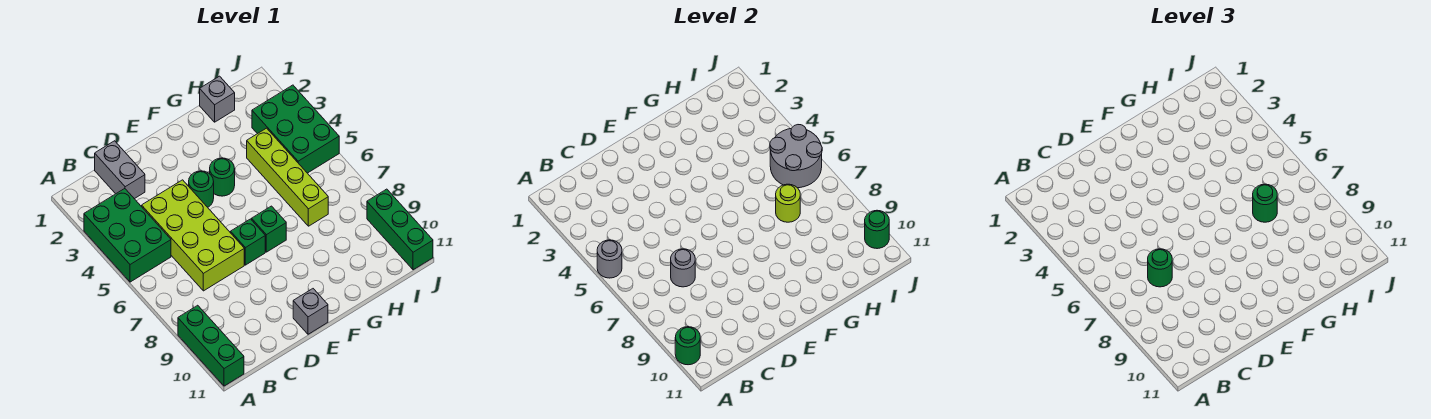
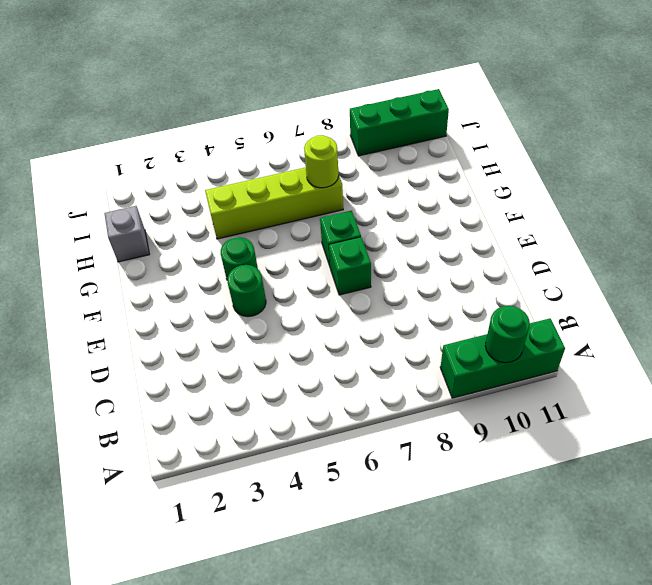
none -> green brick A3:B5 level 1
none -> grey brick C1:C2 level 1
none -> lime brick C4:D7 level 1

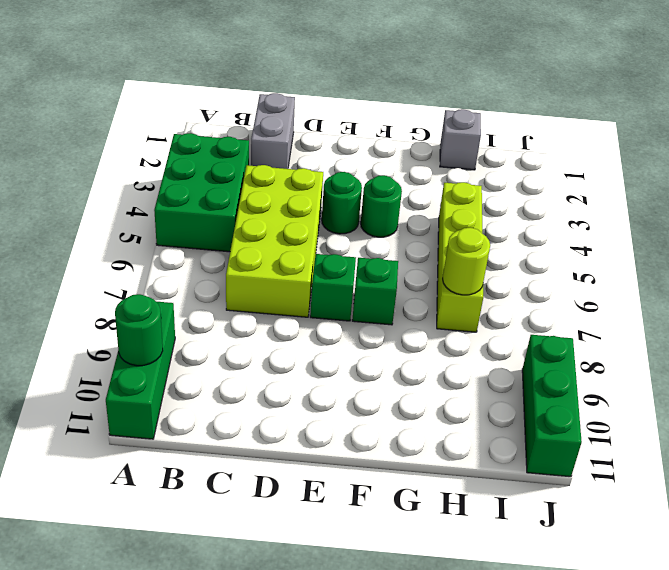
none -> grey brick E11 level 1
none -> green brick I3:J5 level 1
none -> grey round brick A5 level 2

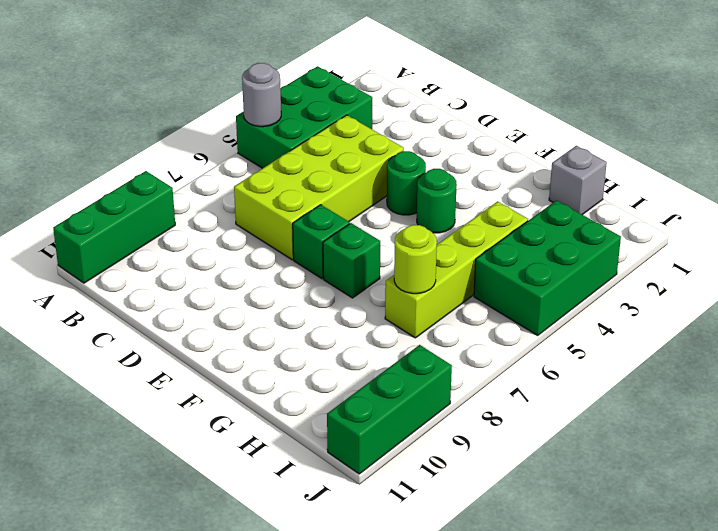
none -> grey brick C1:C2 level 1
none -> grey brick E11 level 1
none -> green round brick A10 level 2

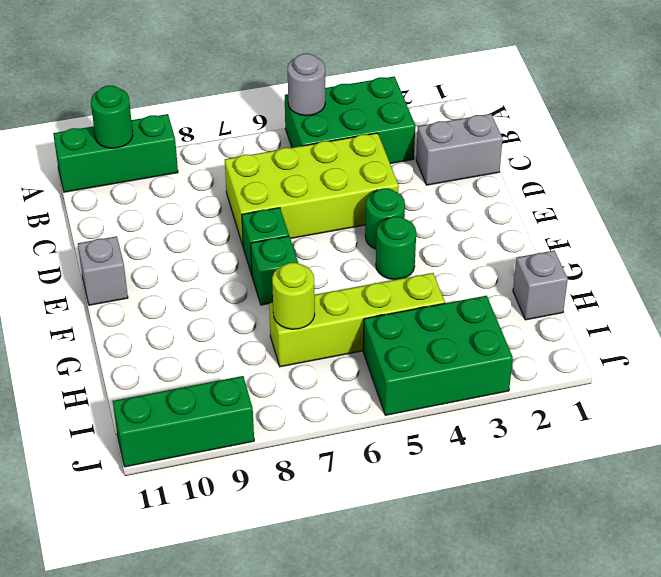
none -> grey round brick C7 level 2
none -> grey round brick I5:J6 level 2
none -> green round brick J10 level 2

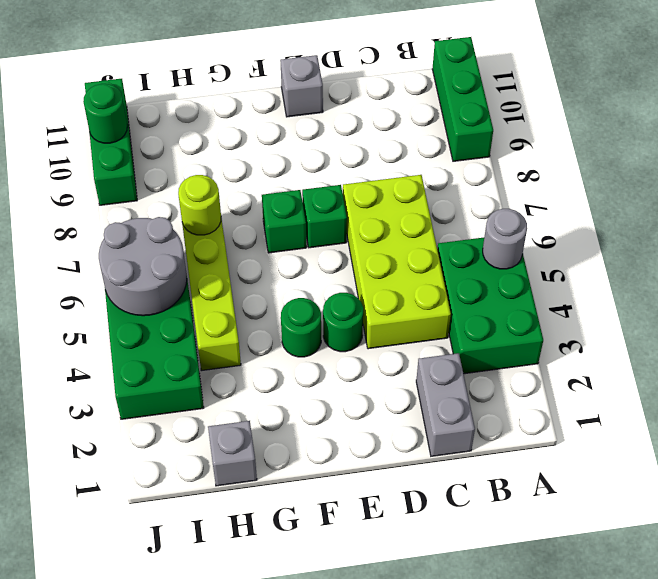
none -> green round brick A10 level 2
none -> grey round brick C7 level 2
none -> green round brick C7 level 3

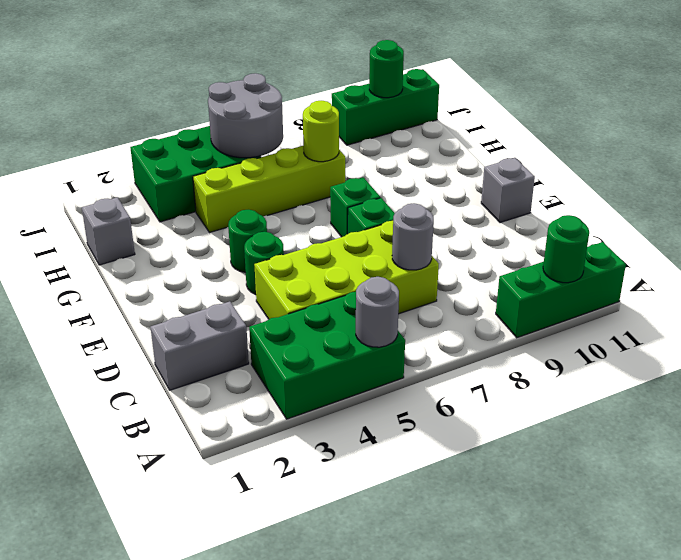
none -> green round brick C7 level 3
none -> green round brick H7 level 3

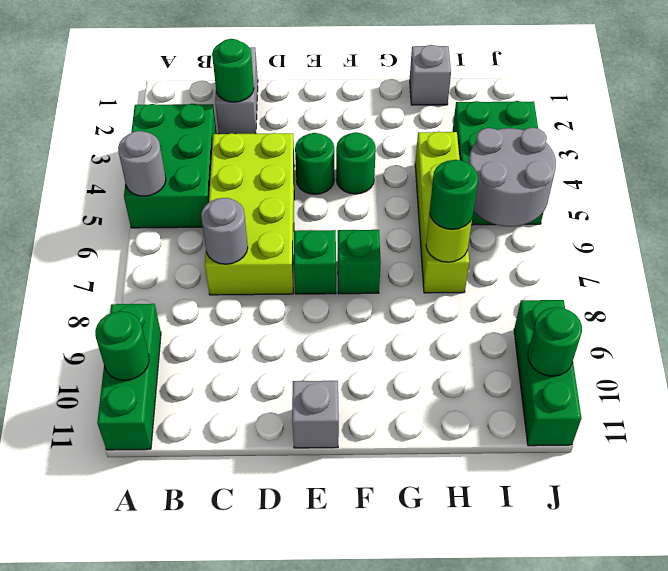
green round brick C2 level 2 -> green round brick C7 level 3

